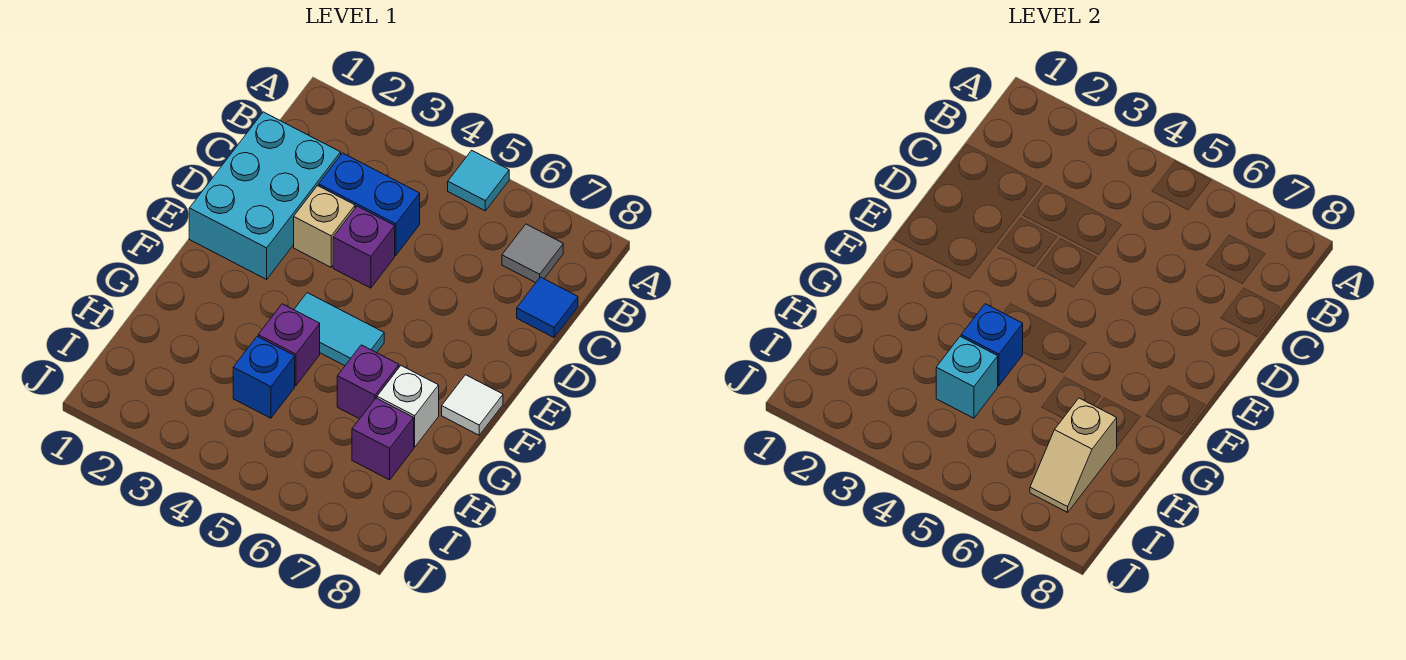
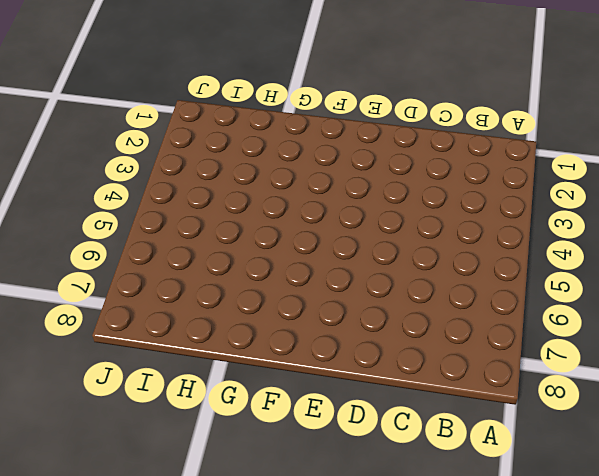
none -> cyan tile A5 level 1
none -> grey tile B7 level 1
none -> cyan brick C1:E2 level 1

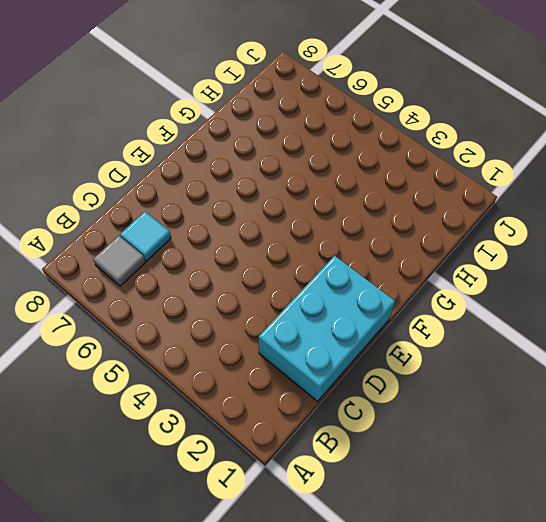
cyan tile C7 level 1 -> cyan tile A5 level 1
none -> blue brick C3:C4 level 1
none -> blue tile C8 level 1
none -> tan brick D3 level 1

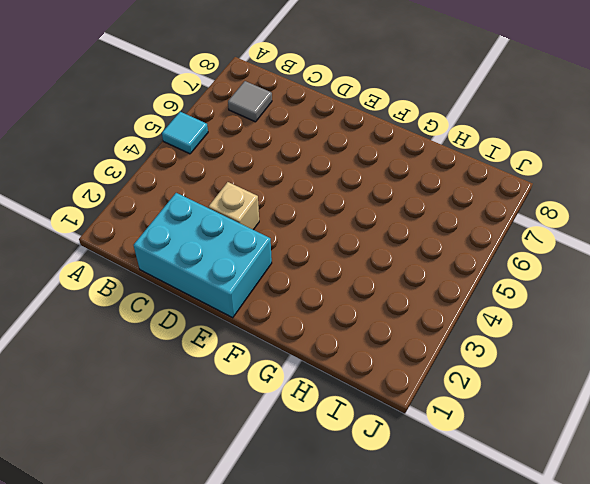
none -> blue brick C3:C4 level 1
none -> blue tile C8 level 1
none -> purple brick D4 level 1

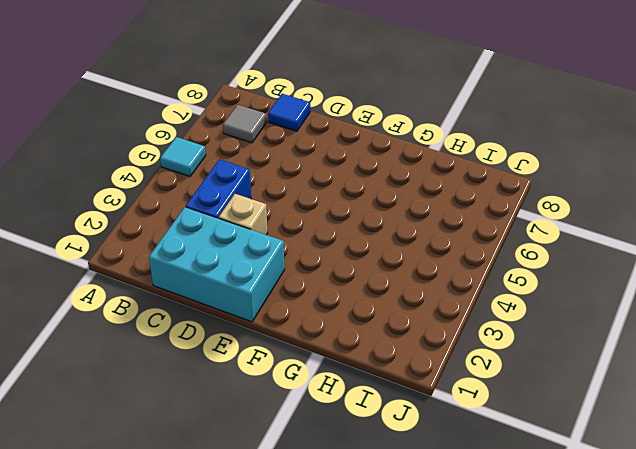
none -> purple brick D4 level 1
none -> cyan tile F4:F5 level 1
none -> white tile F8 level 1

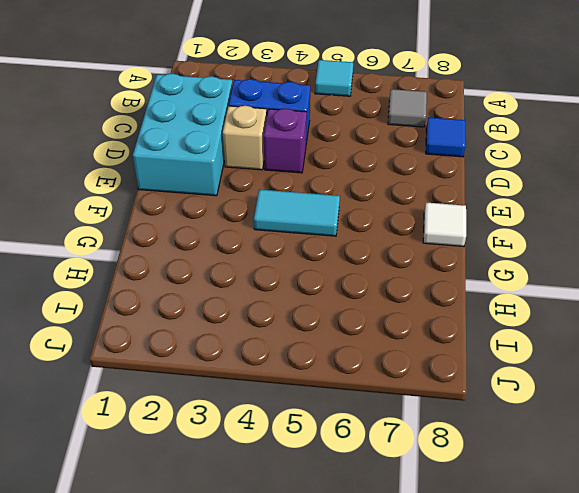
none -> purple brick G4 level 1
none -> purple brick G6 level 1
none -> white brick G7 level 1

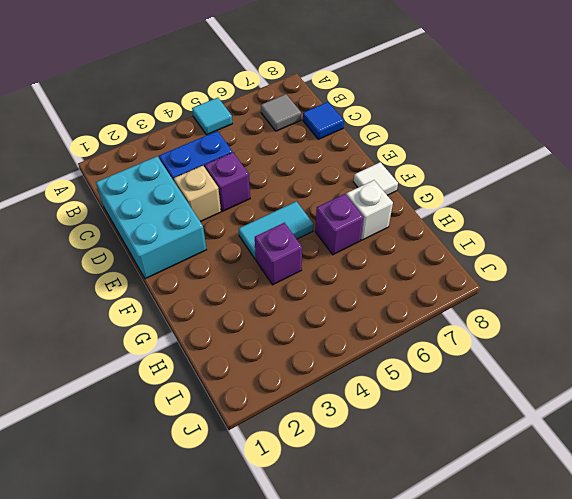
none -> blue brick H4 level 1
none -> purple brick H7 level 1
none -> blue brick G4 level 2

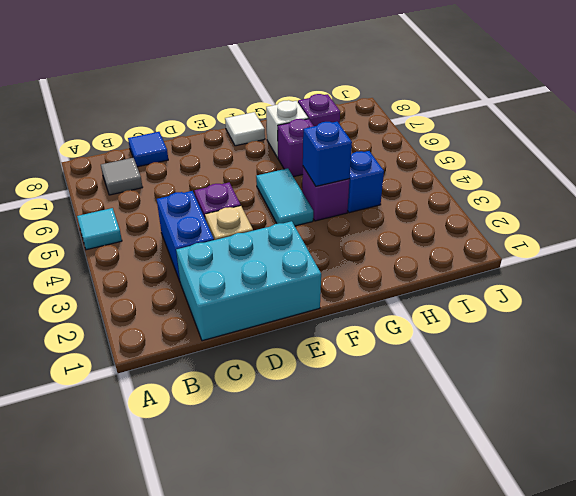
none -> cyan brick H4 level 2
none -> tan slope H7:I7 level 2 top H

